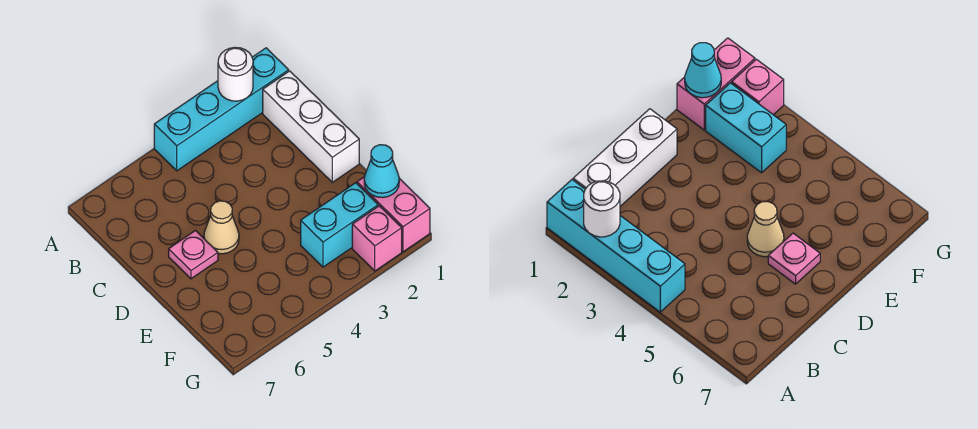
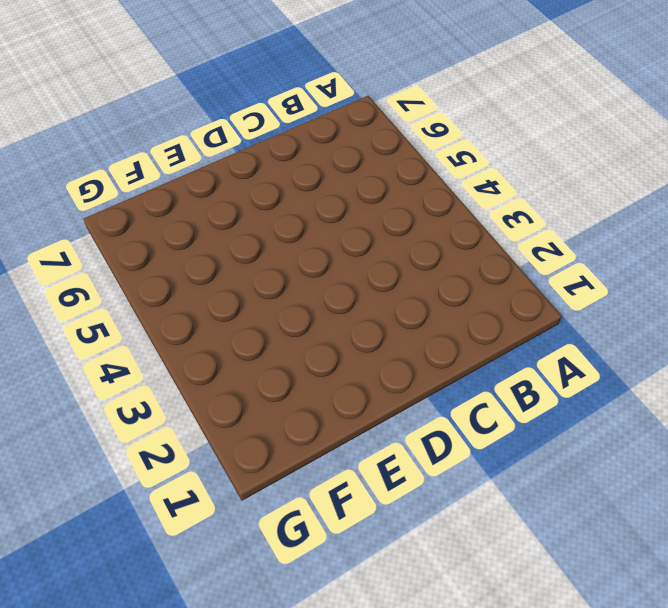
none -> cyan brick A1:A4 level 1
none -> white brick B1:D1 level 1

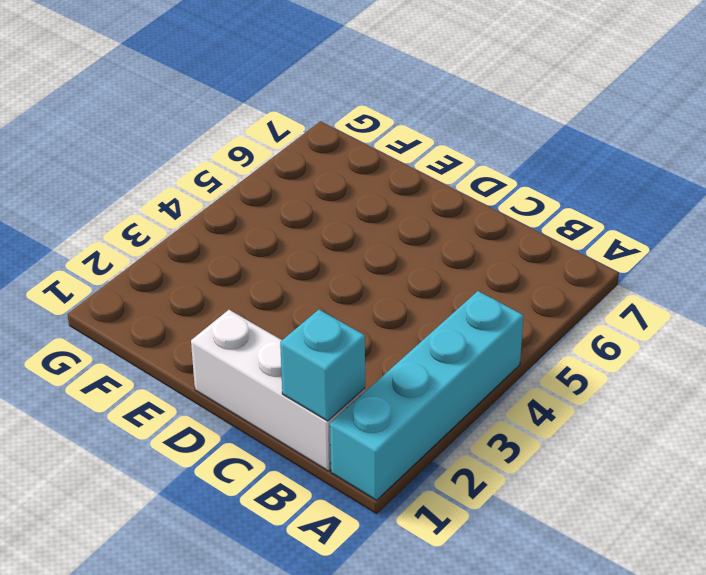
cyan brick B1 level 2 -> none
none -> tan cone D5 level 1
none -> pink plate D6 level 1

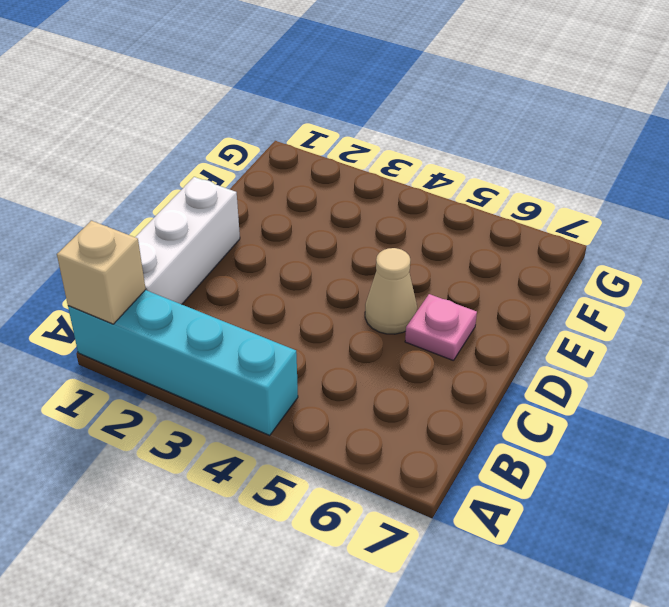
tan brick A1 level 2 -> none
none -> pink brick F1:G1 level 1
none -> cyan brick F2:F3 level 1

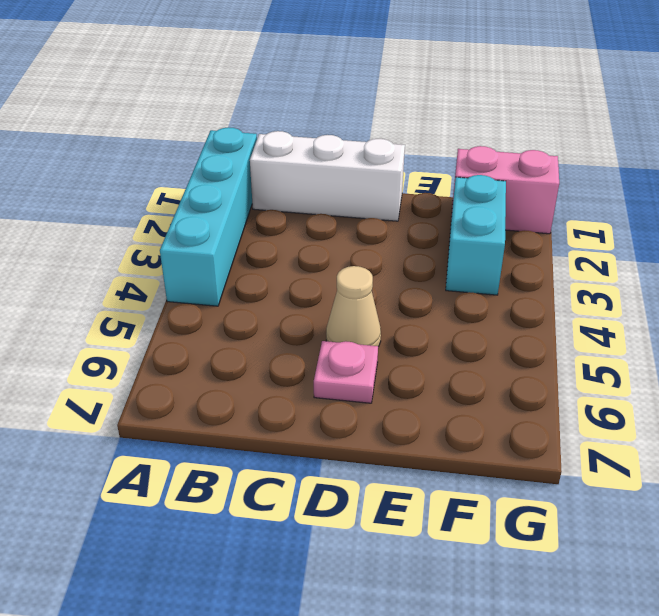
none -> pink brick G2 level 1
none -> white round brick A2 level 2

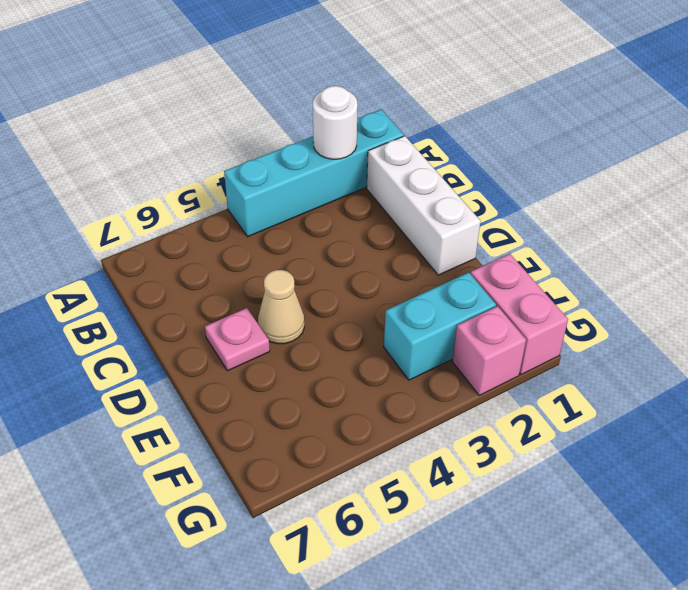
none -> cyan cone F1 level 2

